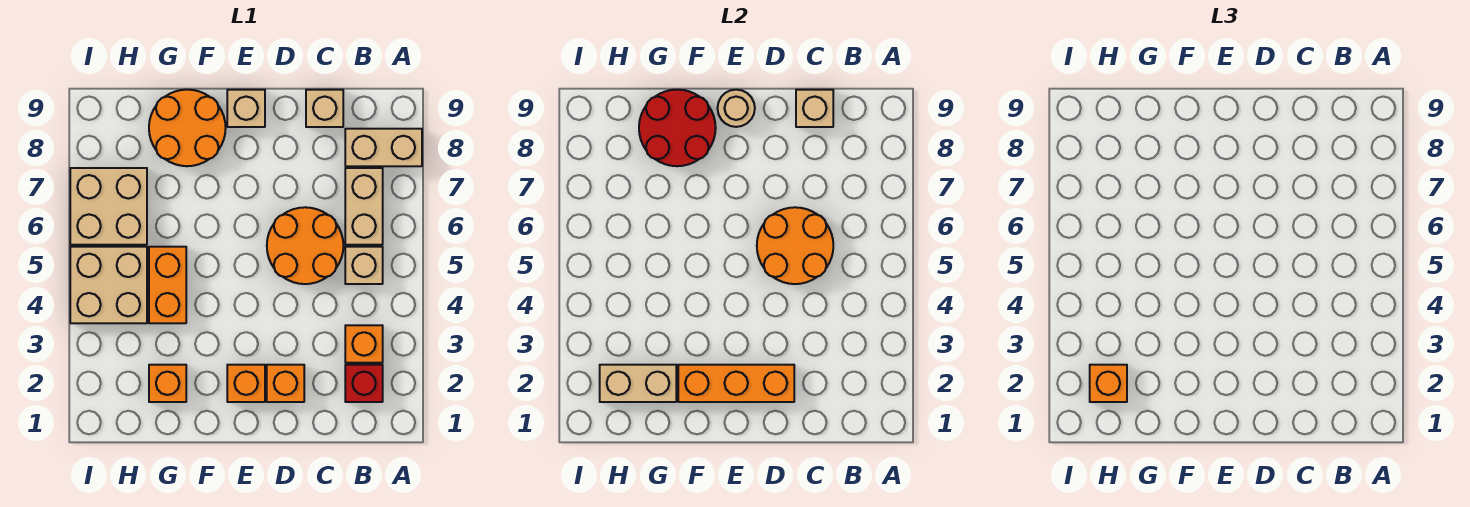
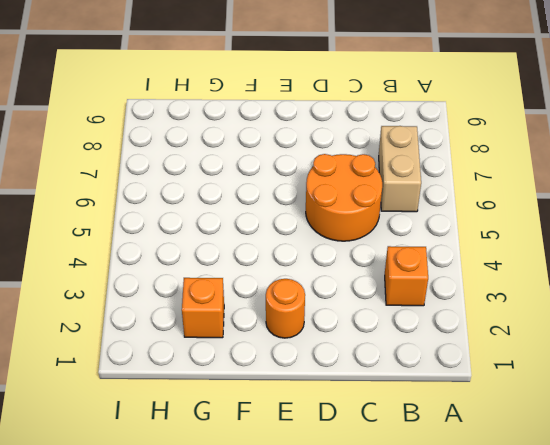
orange round brick E2 level 1 -> orange brick E2 level 1
none -> tan brick A8:B8 level 1
none -> red brick B2 level 1
none -> tan brick B5 level 1

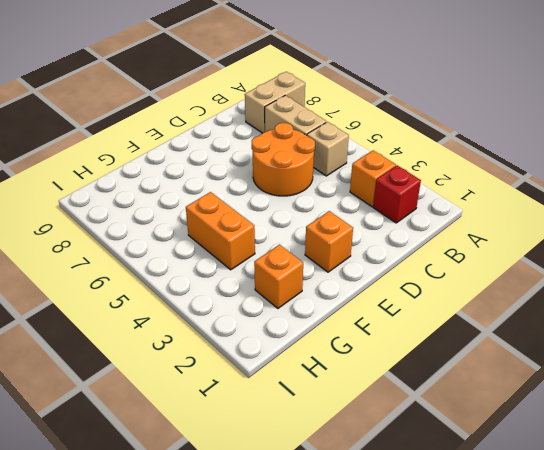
none -> tan brick C9 level 1
none -> orange brick D2 level 1
none -> tan brick E9 level 1

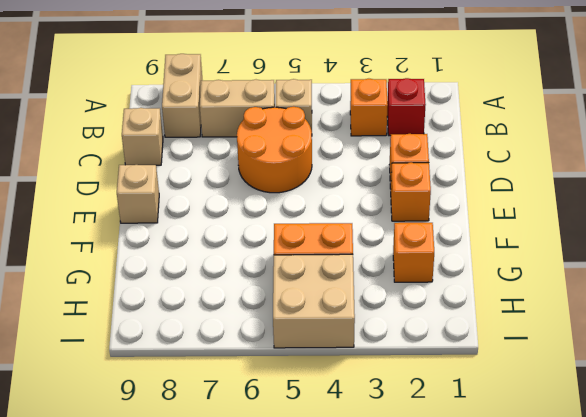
none -> orange round brick F8:G9 level 1
none -> tan brick H6:I7 level 1
none -> orange round brick C5:D6 level 2

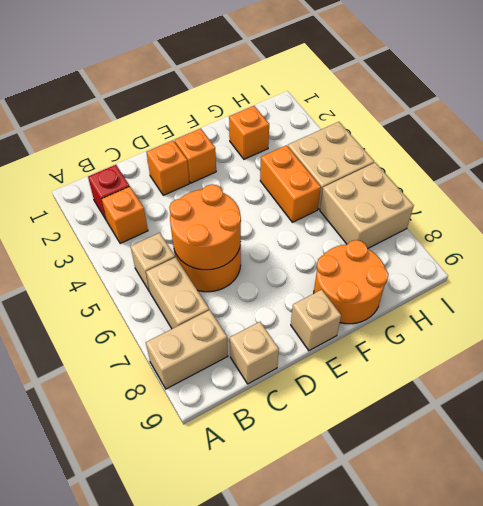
none -> tan brick C9 level 2
none -> orange brick D2:F2 level 2
none -> tan round brick E9 level 2

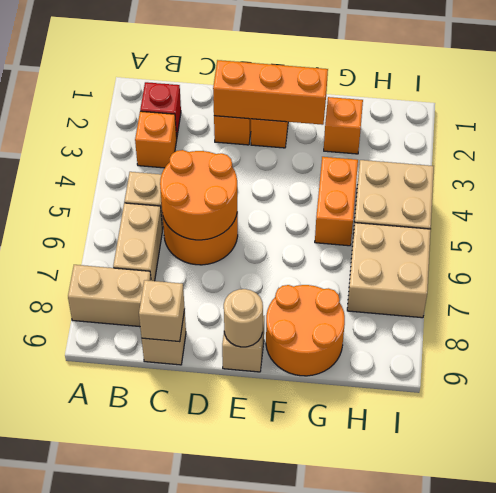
none -> red round brick F8:G9 level 2
none -> tan brick G2:H2 level 2
none -> orange brick H2 level 3

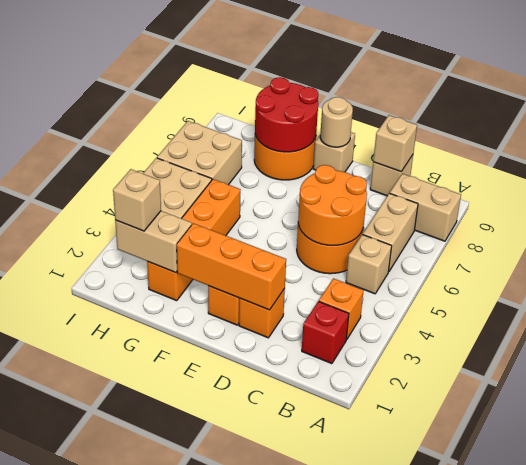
tan brick H2 level 3 -> orange brick H2 level 3

